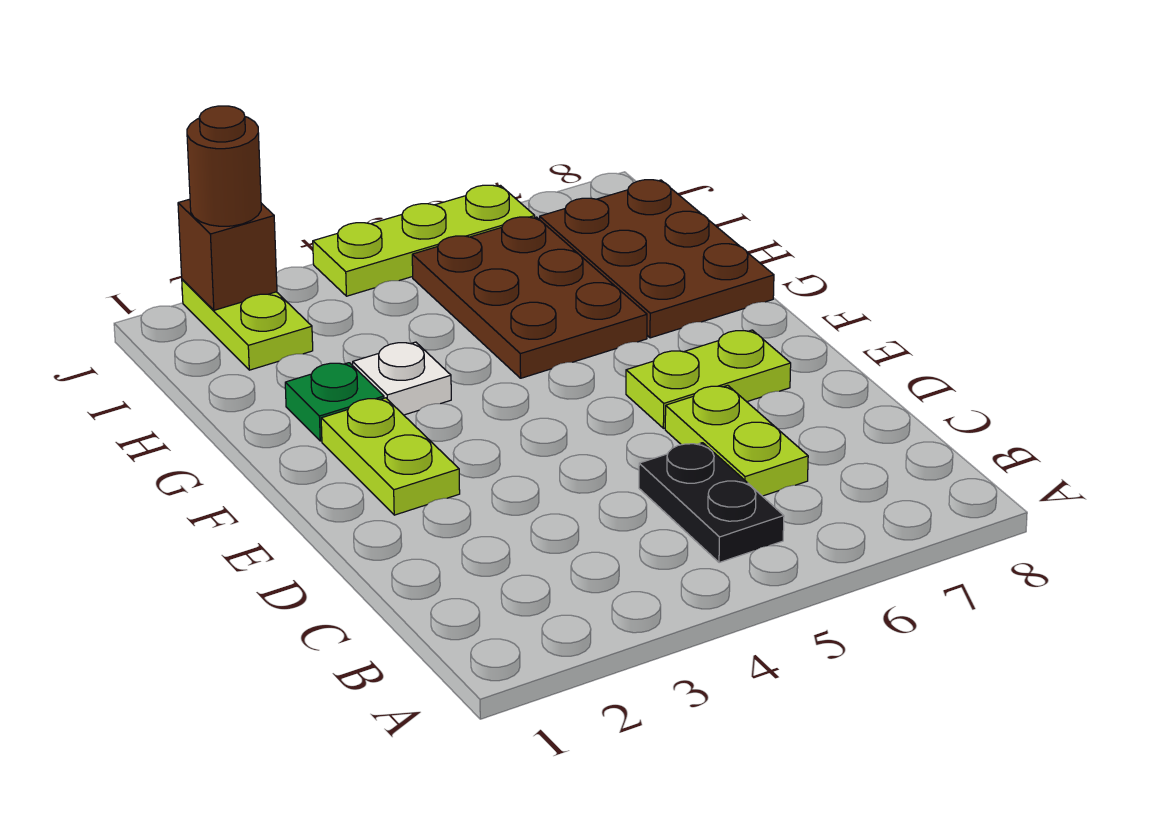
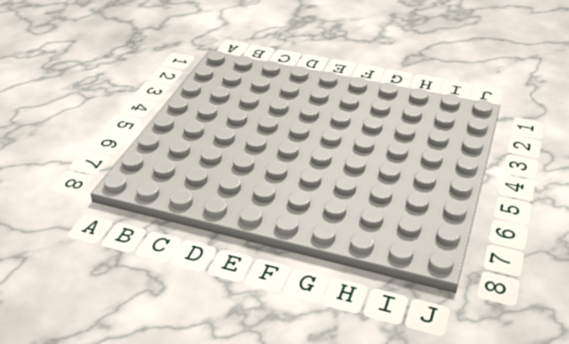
none -> black plate B5:C5 level 1
none -> lime plate C6:D6 level 1
none -> lime plate E2:F2 level 1

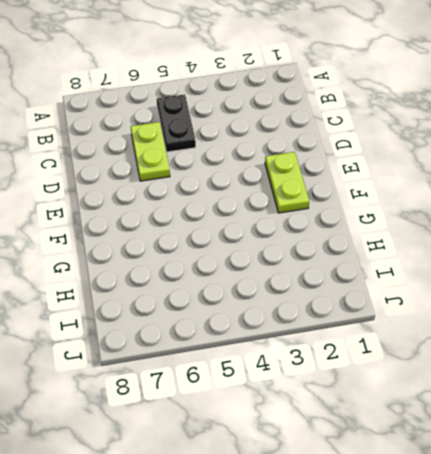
none -> lime plate E6:E7 level 1
none -> green plate G2 level 1
none -> white plate G3 level 1

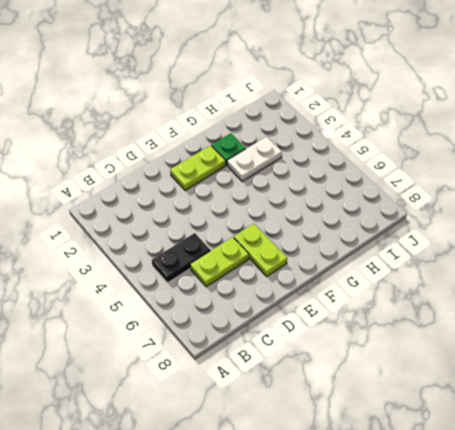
white plate G3:H3 level 1 -> white plate G3 level 1
none -> brown plate G5:I6 level 1
none -> brown plate G7:I8 level 1
none -> lime plate I2:J2 level 1

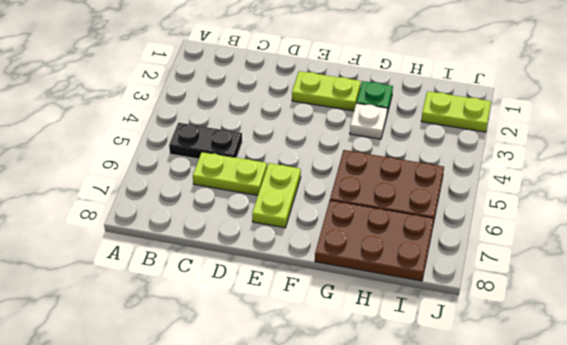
none -> lime plate J4:J6 level 1
none -> brown brick J2 level 2
none -> brown round brick J2 level 3

